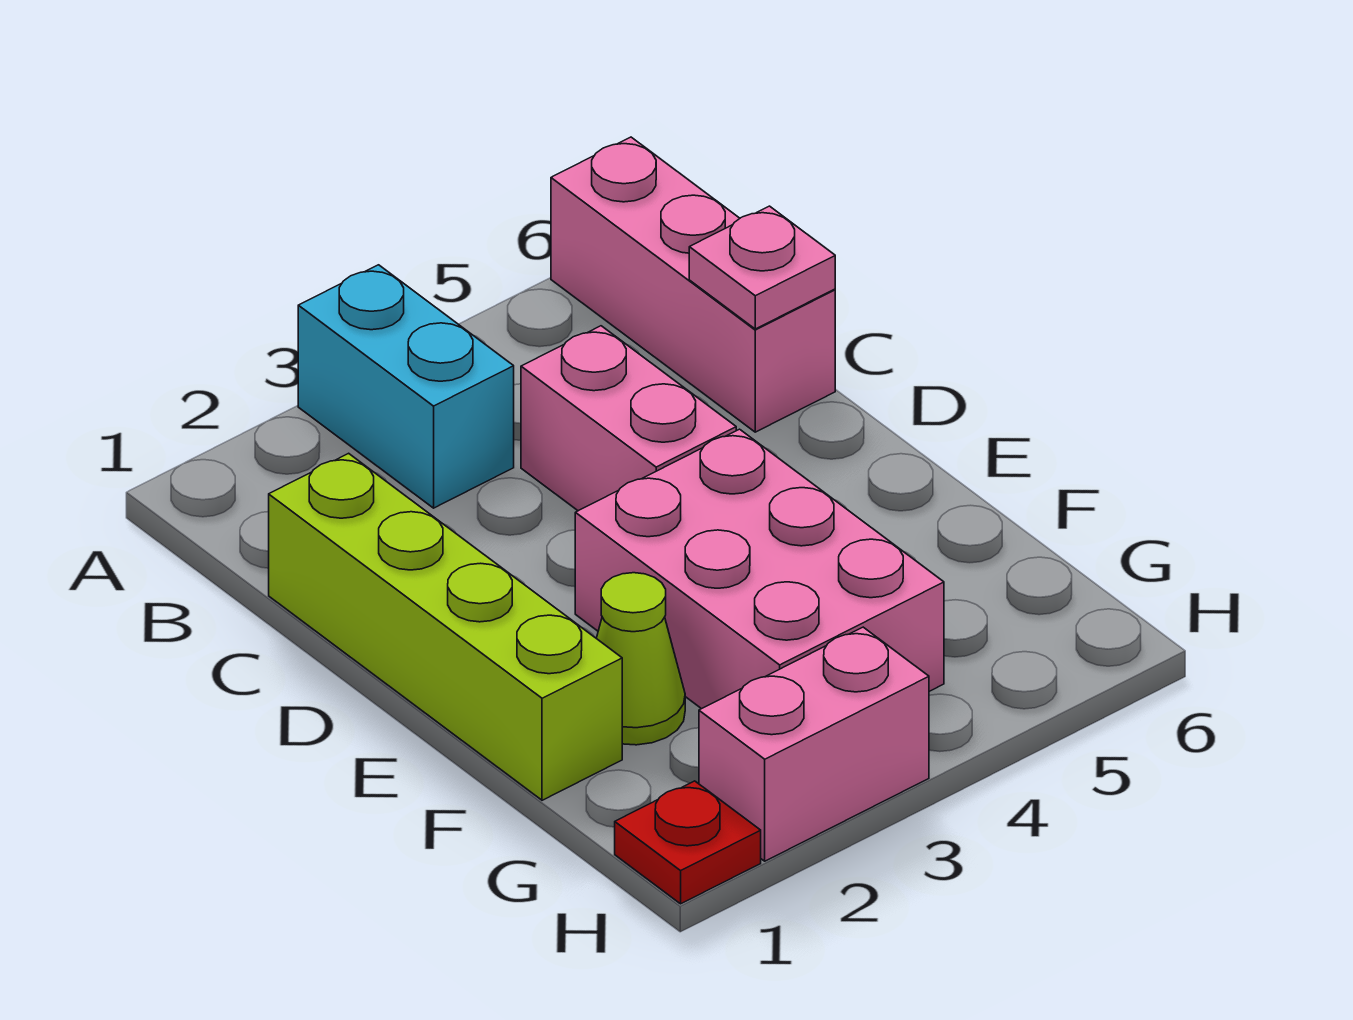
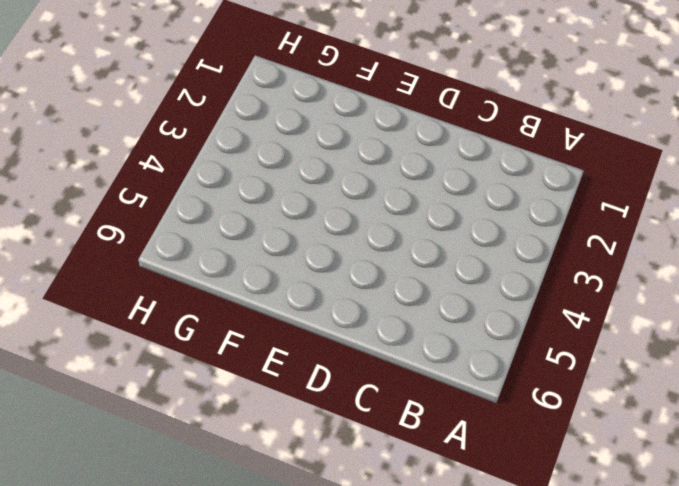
none -> cyan brick A3:B3 level 1
none -> pink brick A6:C6 level 1

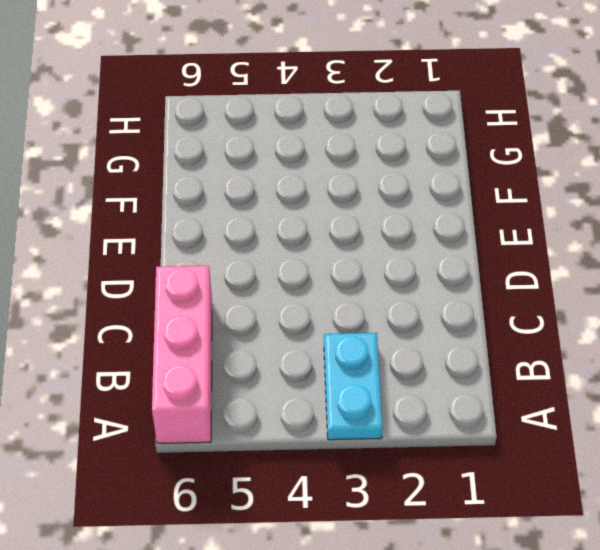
cyan plate A3:B3 level 1 -> cyan brick A3:B3 level 1
none -> lime brick C1:F1 level 1
none -> pink brick C4:D4 level 1

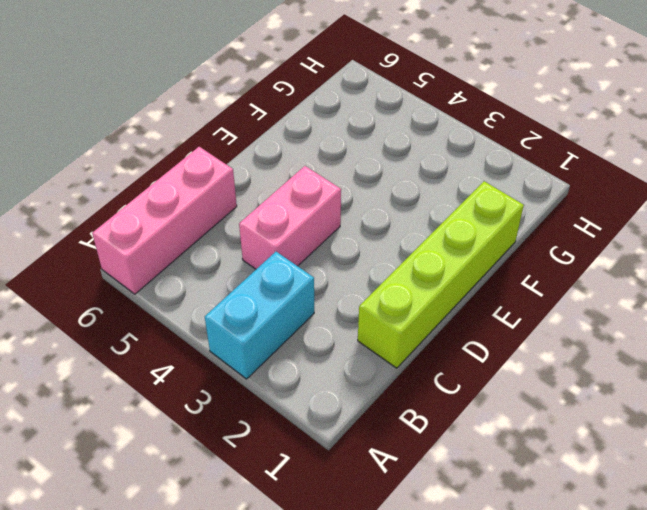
none -> pink brick E3:G4 level 1
none -> lime cone F2 level 1

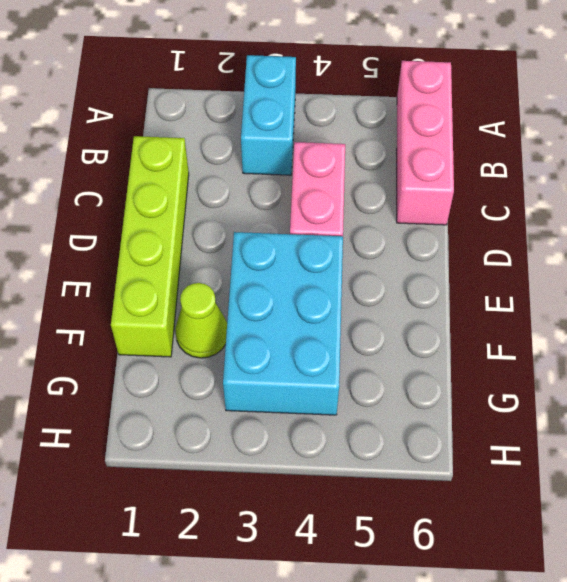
cyan brick E3:G4 level 1 -> pink brick E3:G4 level 1
none -> red plate H1 level 1
none -> pink brick H2:H3 level 1

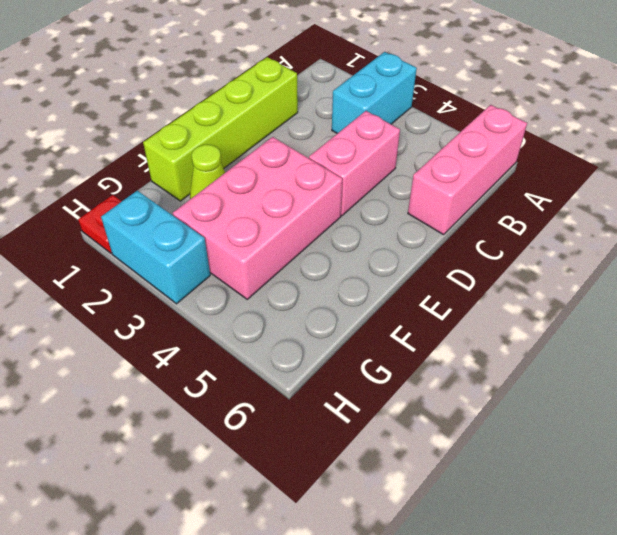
cyan brick H2:H3 level 1 -> pink brick H2:H3 level 1
none -> pink plate C6 level 2

